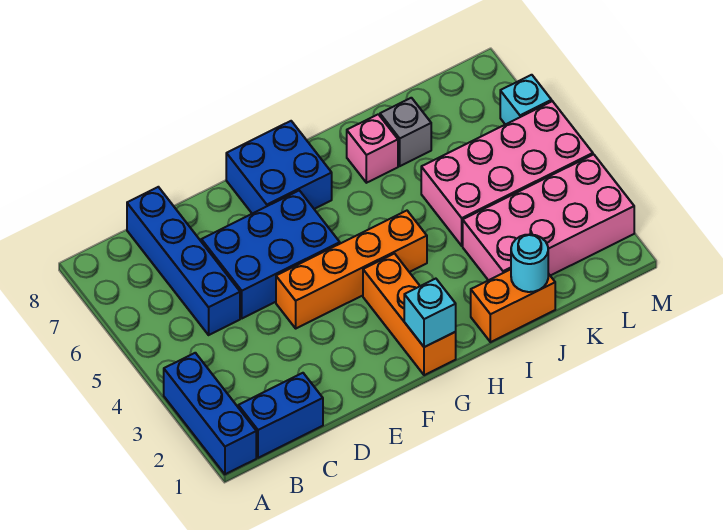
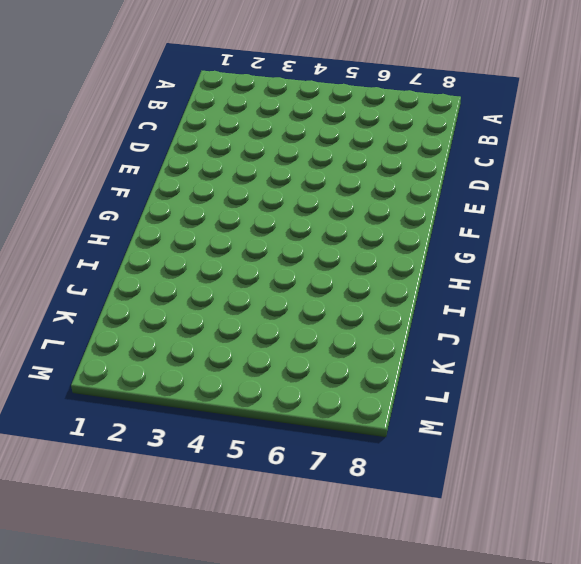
none -> blue brick A1:A3 level 1
none -> blue brick B1:C1 level 1
none -> blue brick C5:C8 level 1

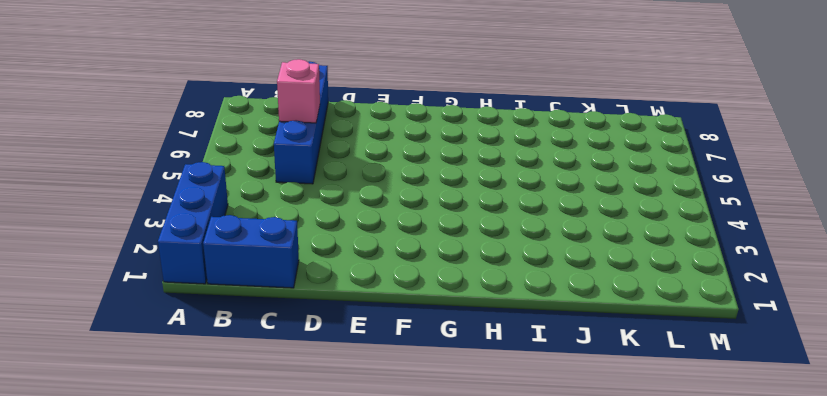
pink brick C6 level 2 -> pink brick I7 level 1
none -> blue brick D5:F6 level 1
none -> orange brick E4:H4 level 1
none -> blue brick F7:G8 level 1

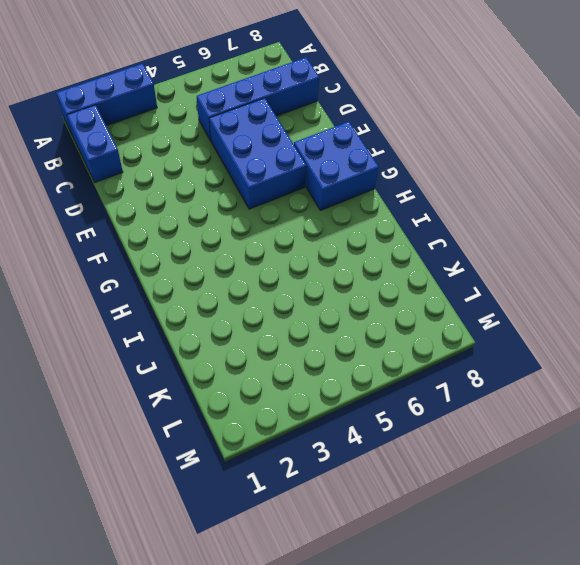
none -> orange brick E4:H4 level 1
none -> orange brick G1:G3 level 1
none -> orange brick I1:J1 level 1

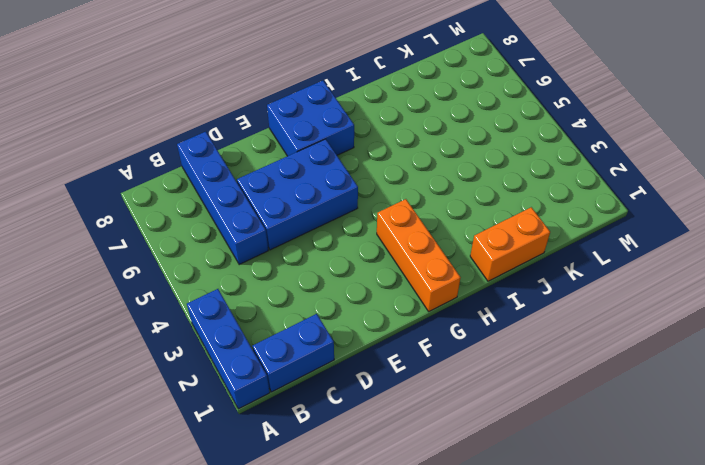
none -> orange brick E4:H4 level 1
none -> pink brick I7 level 1
none -> pink brick J2:M3 level 1

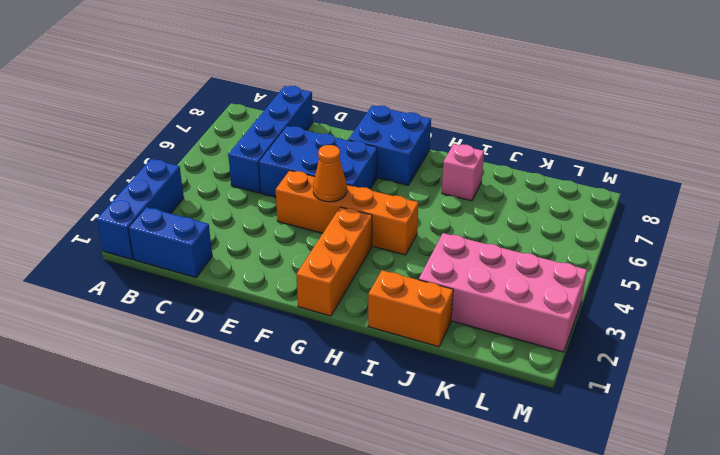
orange cone F4 level 2 -> none
none -> pink brick J4:M5 level 1
none -> grey brick J7 level 1
none -> cyan brick M6 level 1

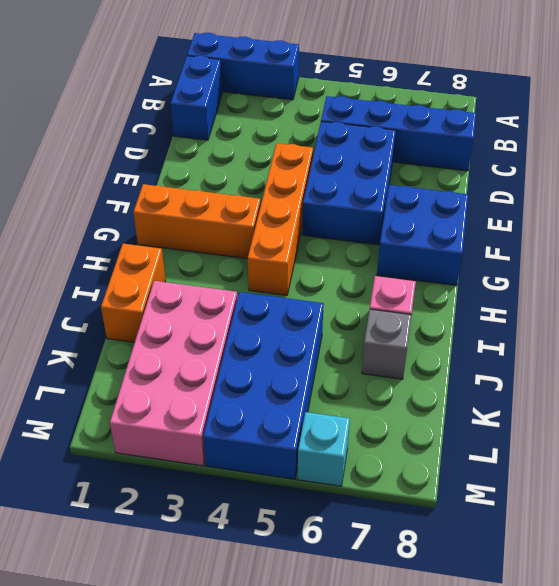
blue brick J4:M5 level 1 -> pink brick J4:M5 level 1
none -> cyan brick G1 level 2
none -> cyan round brick J1 level 2

